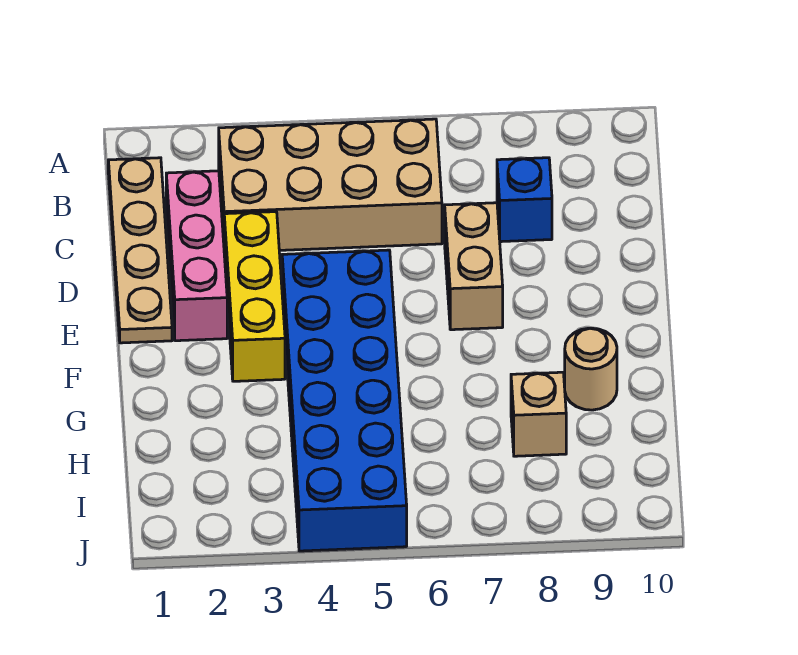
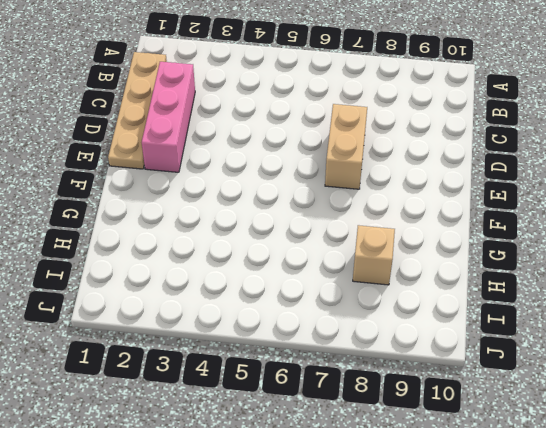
none -> tan brick B3:C6 level 1
none -> blue brick C8 level 1

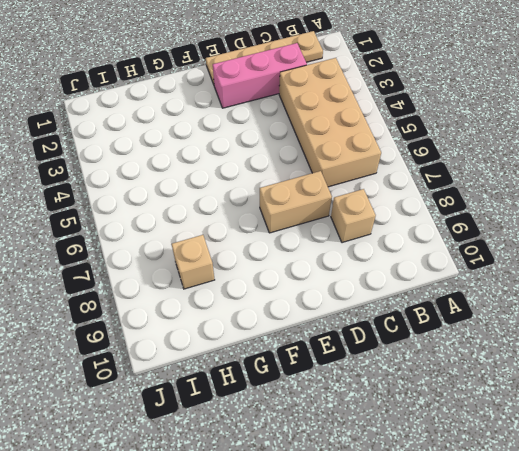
tan brick C8 level 1 -> blue brick C8 level 1
none -> yellow brick D3:F3 level 1
none -> blue brick E4:J5 level 1

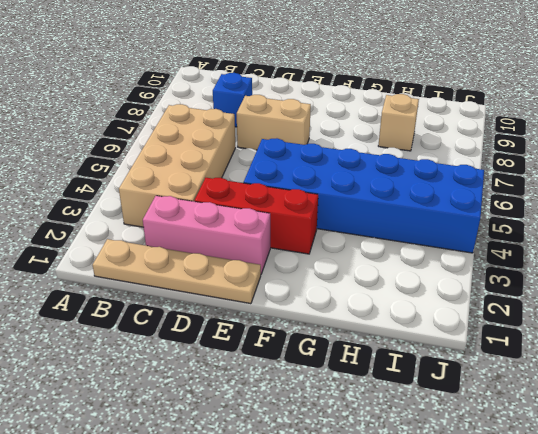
red brick D3:F3 level 1 -> yellow brick D3:F3 level 1
none -> tan round brick G9 level 1

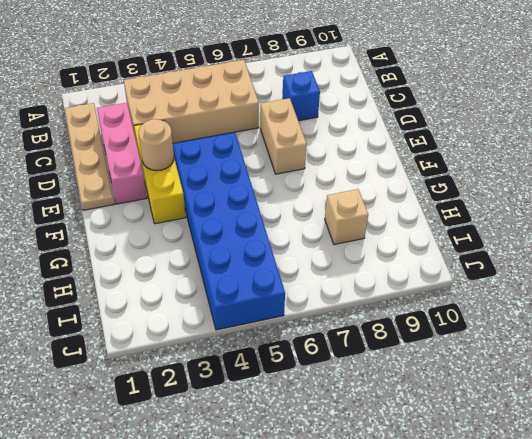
tan round brick E3 level 2 -> tan round brick G9 level 1

